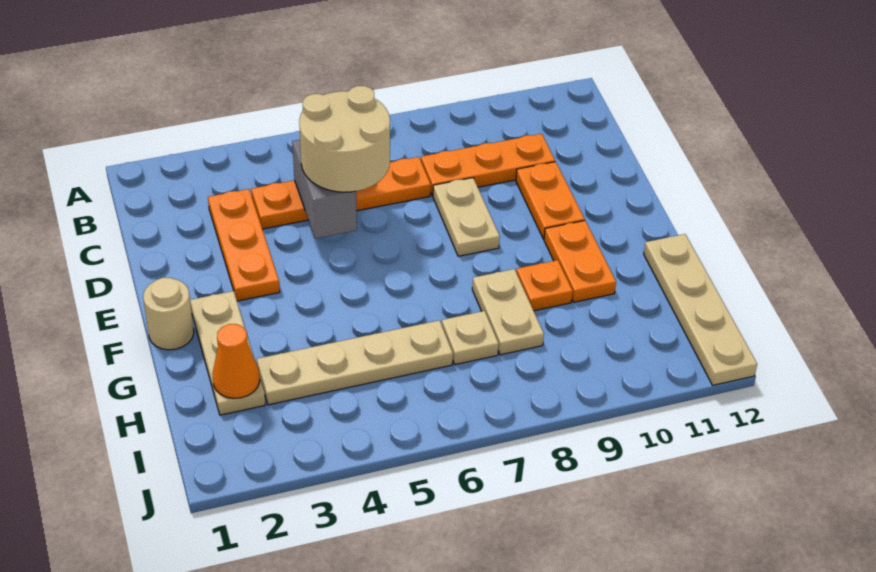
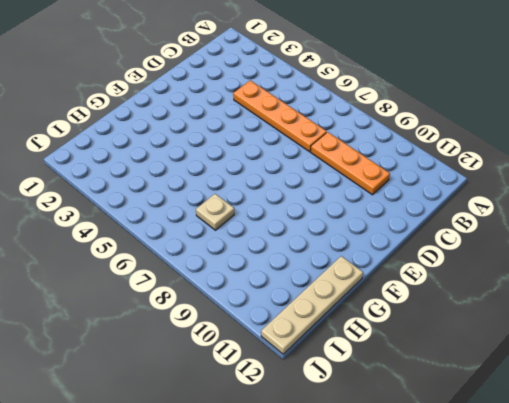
none -> orange plate C3:E3 level 1
none -> tan plate D8:E8 level 1
none -> orange plate D10:E10 level 1

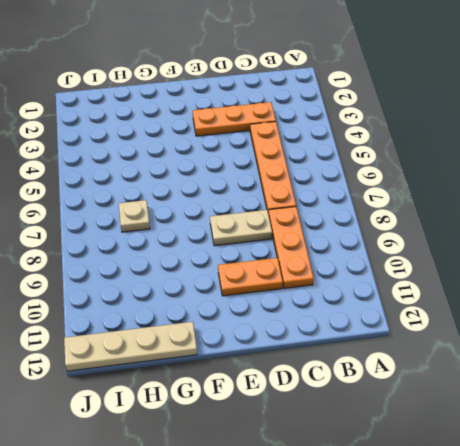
none -> tan round brick F1 level 1
none -> tan plate F2:H2 level 1
none -> orange plate F10:G10 level 1

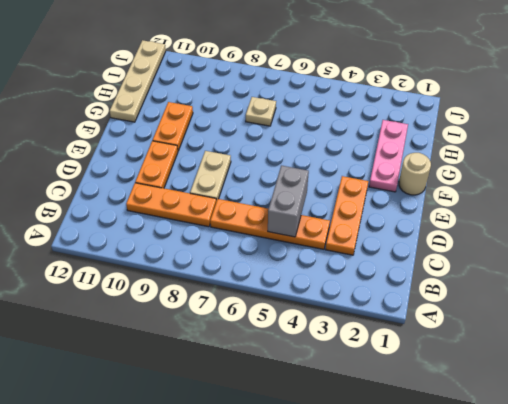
pink plate F2:H2 level 1 -> tan plate F2:H2 level 1
none -> tan plate G8:H8 level 1
none -> orange plate G9 level 1
none -> tan plate H3:H6 level 1

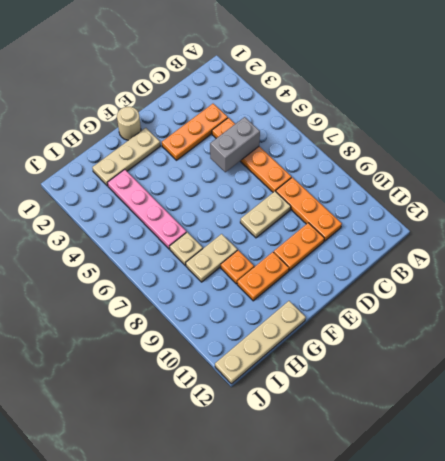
pink plate H3:H6 level 1 -> tan plate H3:H6 level 1
none -> orange cone H2 level 2
none -> tan round brick C5:D6 level 3

